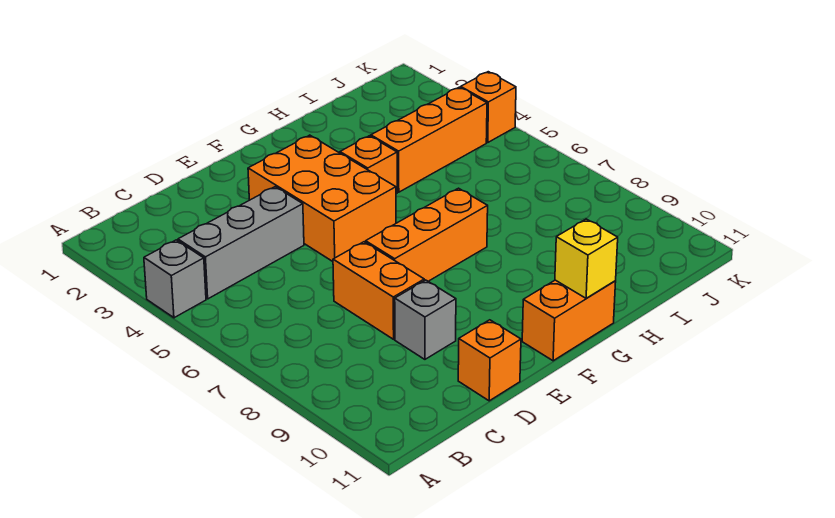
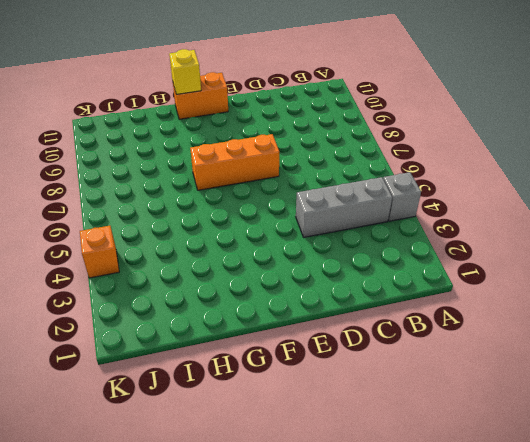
none -> orange brick D7:D8 level 1
none -> grey brick D9 level 1
none -> orange brick D11 level 1

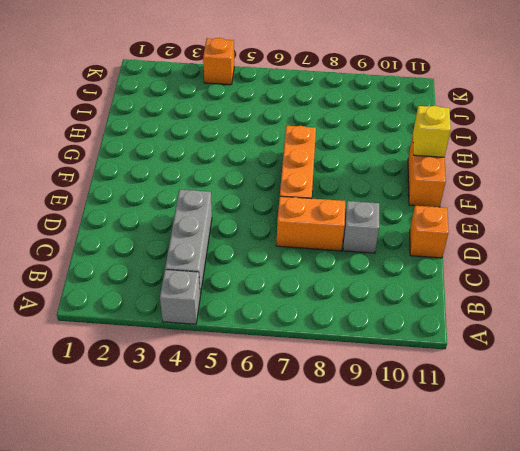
none -> orange brick E3:F5 level 1
none -> orange brick G4 level 1
none -> orange brick H4:J4 level 1

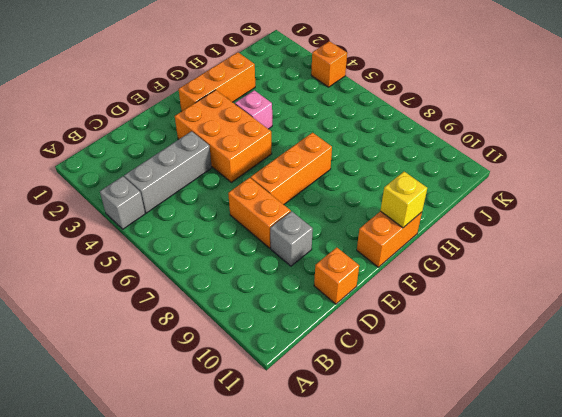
orange brick F2:H2 level 1 -> orange brick H4:J4 level 1
pink brick G4 level 1 -> orange brick G4 level 1

